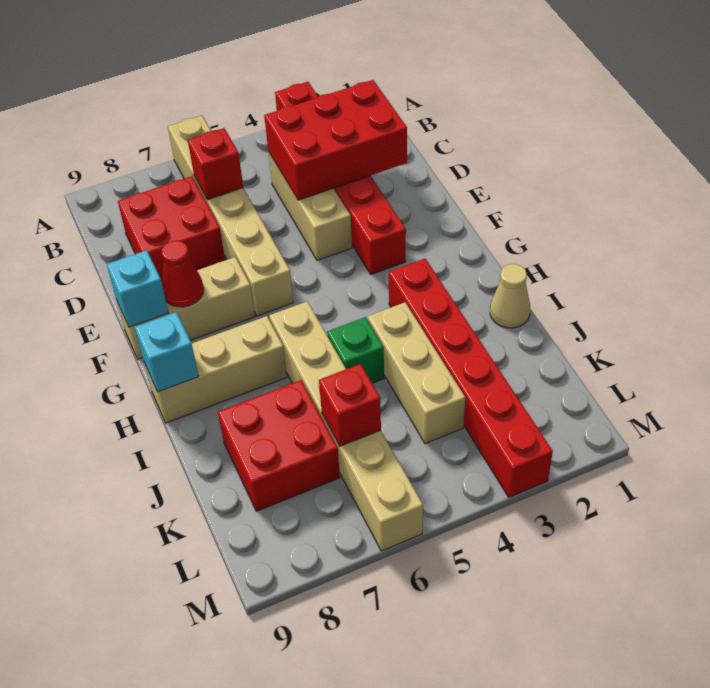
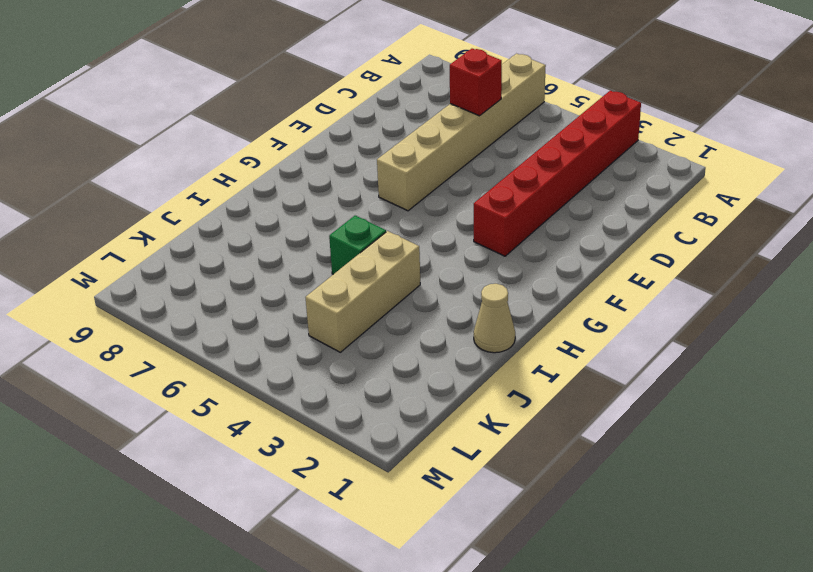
none -> tan brick C4:E4 level 1
none -> red brick C7:D8 level 1
none -> tan brick F7:F9 level 1

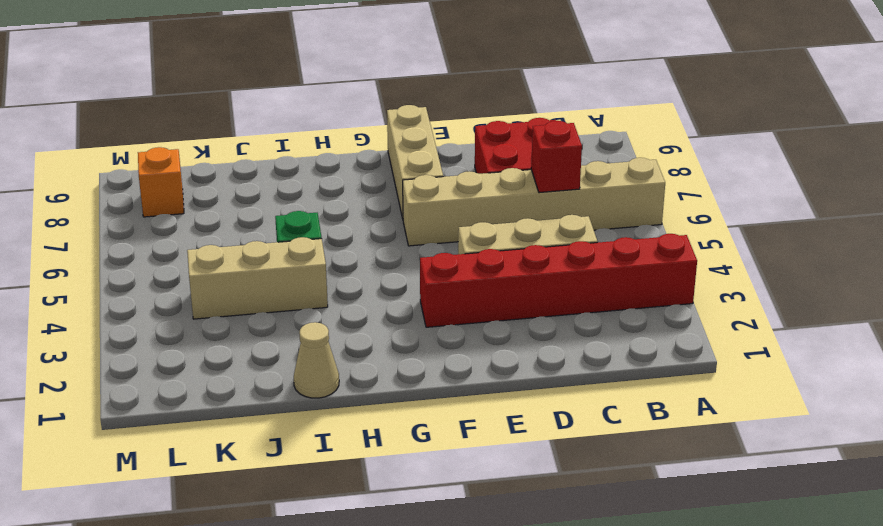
orange brick L8 level 1 -> none
none -> red brick H3:M3 level 1
none -> tan brick H6:M6 level 1
none -> tan brick H7:H9 level 1

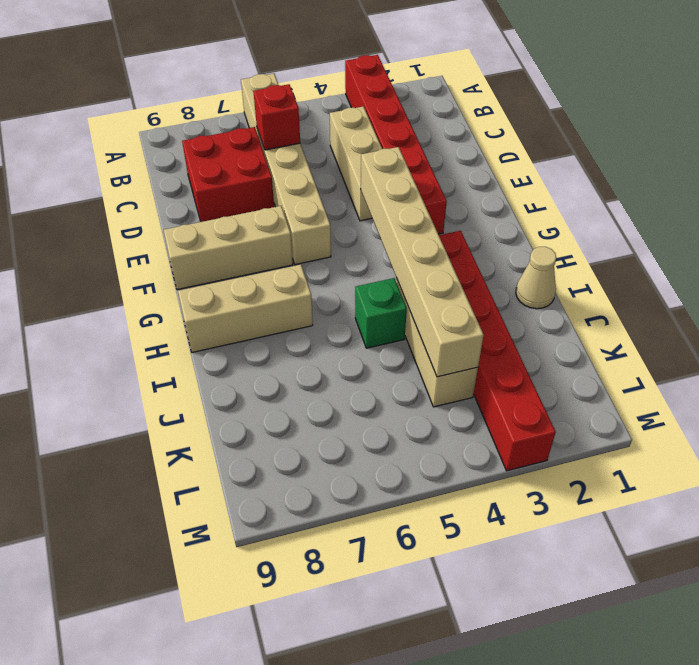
tan brick F4:K4 level 2 -> tan brick H6:M6 level 1
none -> red brick J7:K8 level 1
none -> red brick C2:D4 level 2
none -> red cone F8 level 2

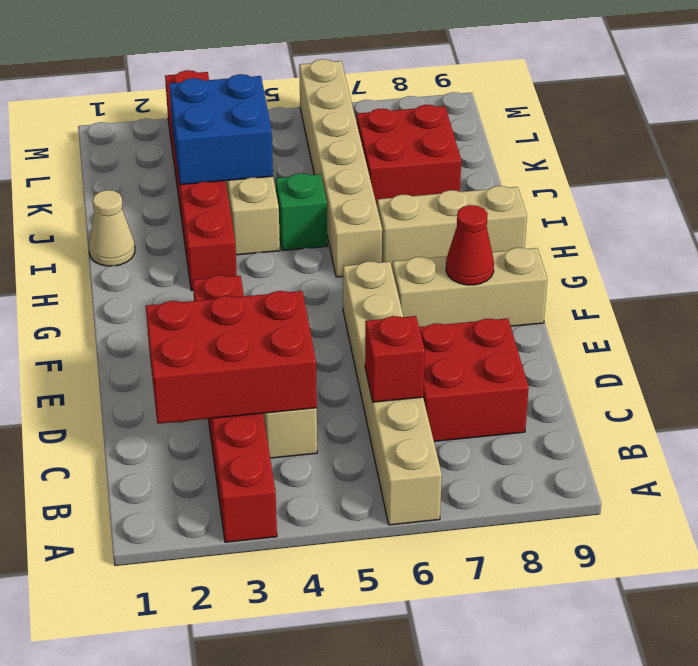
blue brick J3:K4 level 2 -> none
none -> cyan brick F9 level 2
none -> cyan brick H9 level 2
none -> red brick K6 level 2

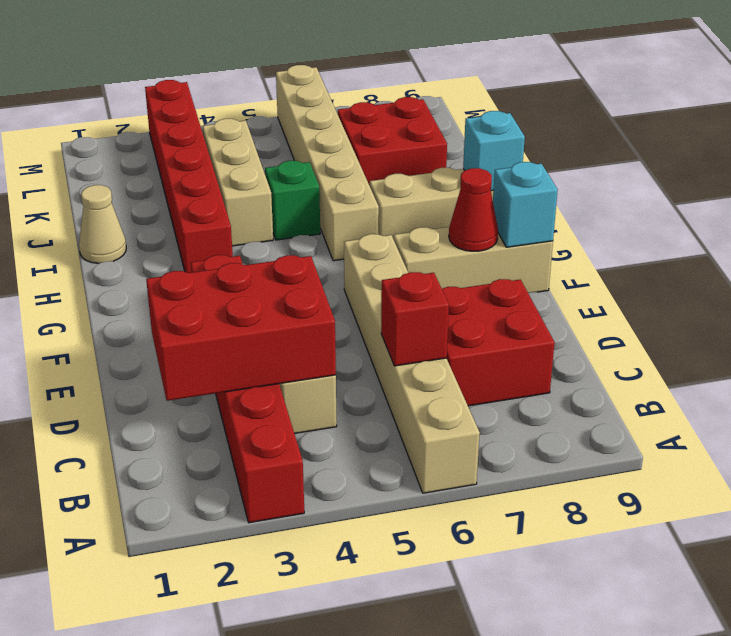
none -> red brick K6 level 2

